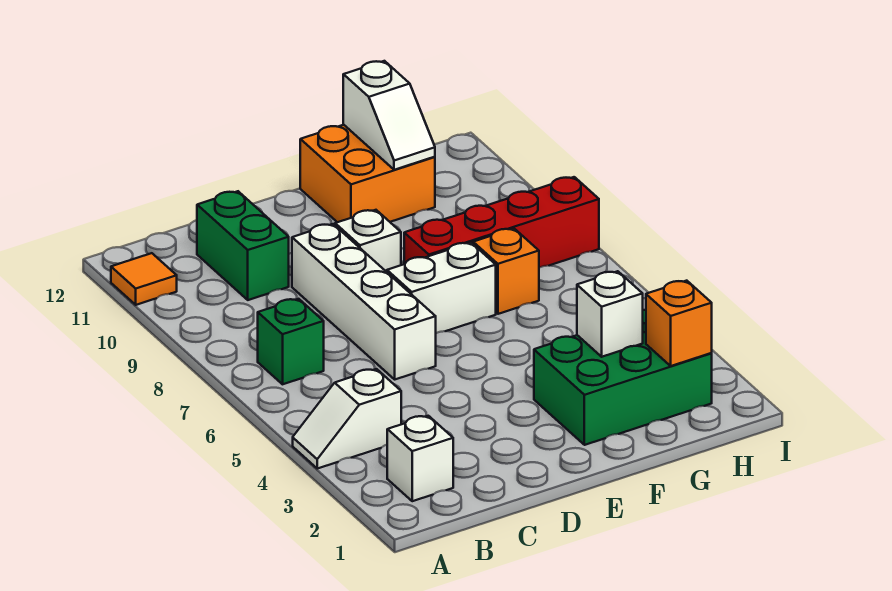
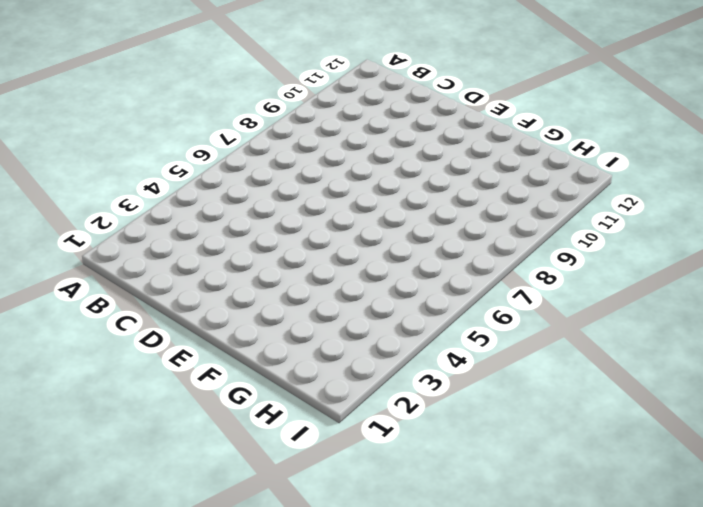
none -> white slope A4:B4 level 1 top B
none -> orange tile A11 level 1
none -> white brick B2 level 1

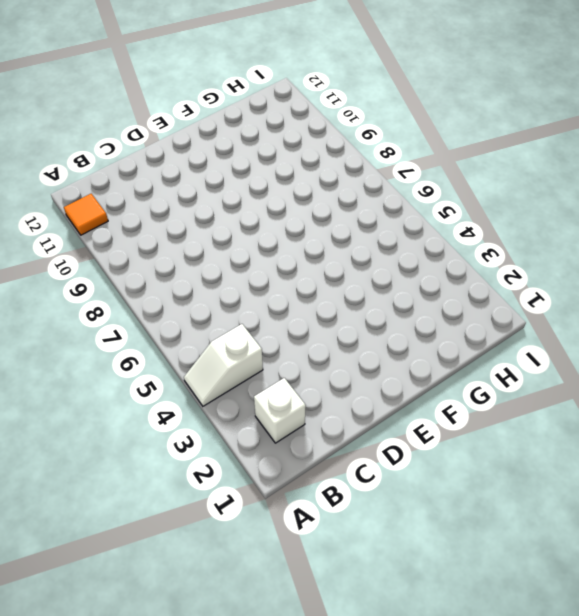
none -> green brick B7 level 1
none -> green brick C10:C11 level 1
none -> white brick D6:D9 level 1

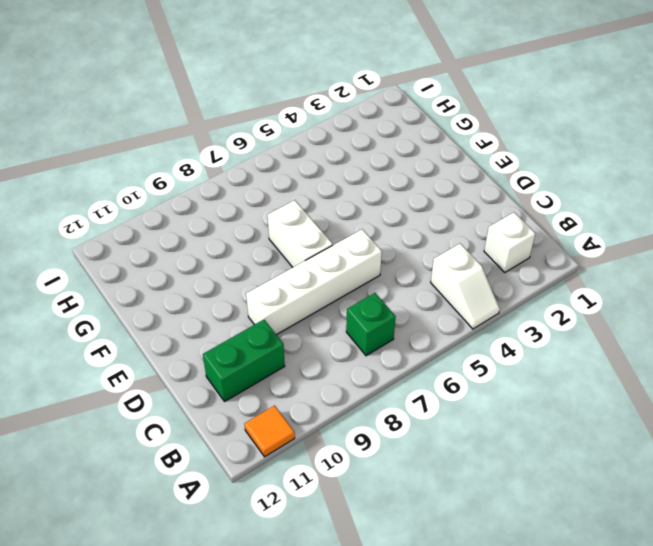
none -> white brick E9 level 1
none -> green brick F2:H3 level 1
none -> red brick F8:I8 level 1

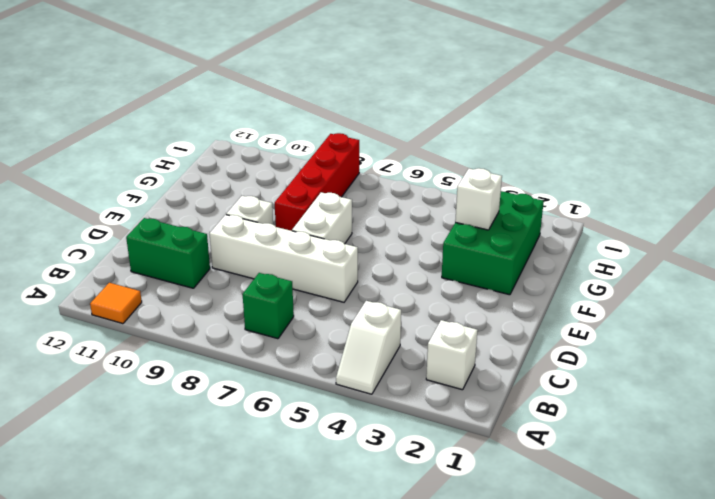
none -> orange brick F11:G12 level 1
none -> orange brick G7 level 1
none -> white slope G11:G12 level 2 top 12

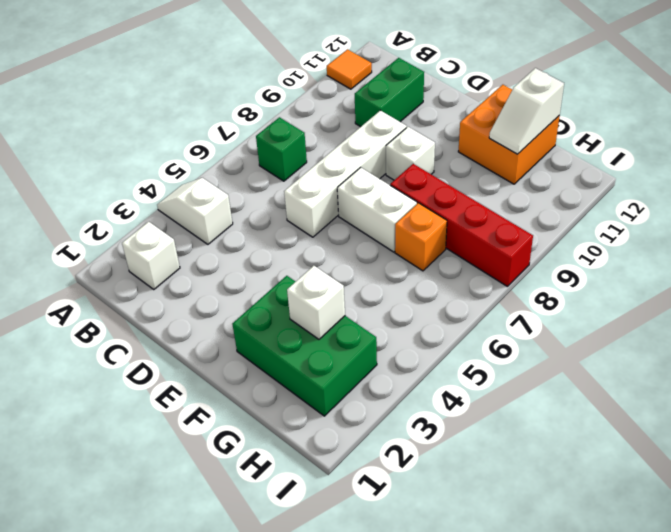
none -> orange brick H2 level 2

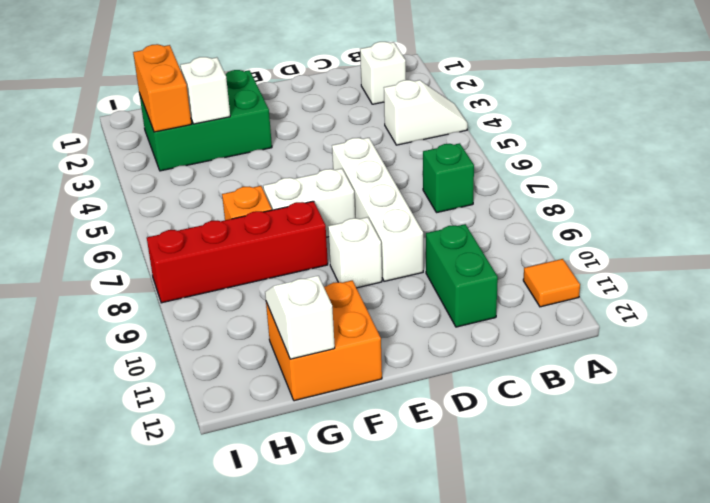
orange brick H2:H3 level 2 -> orange brick H2 level 2

